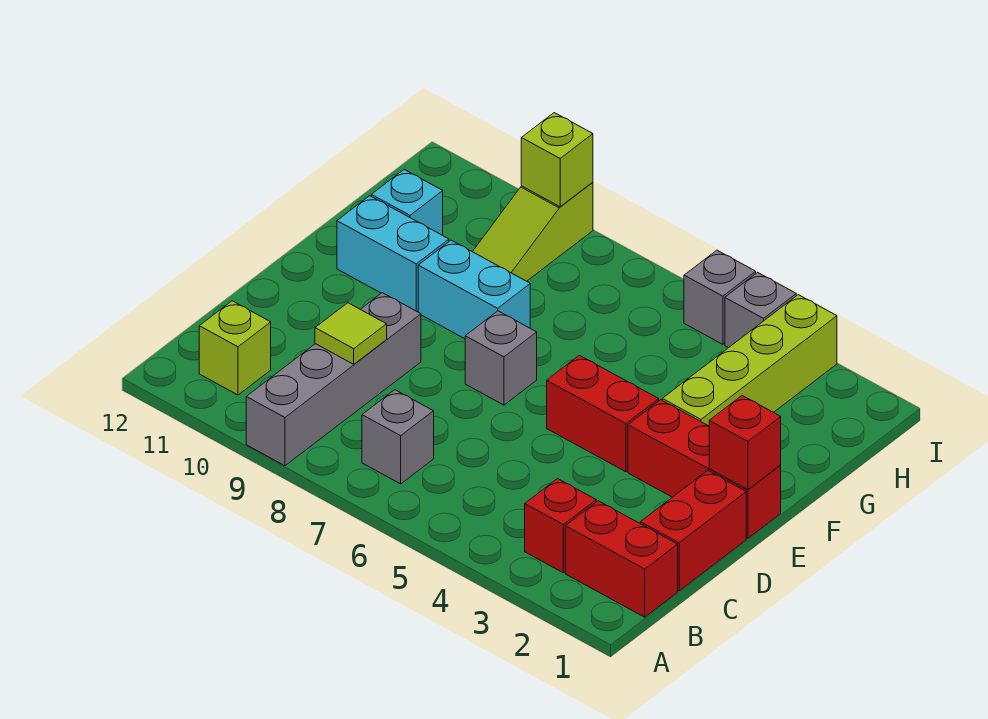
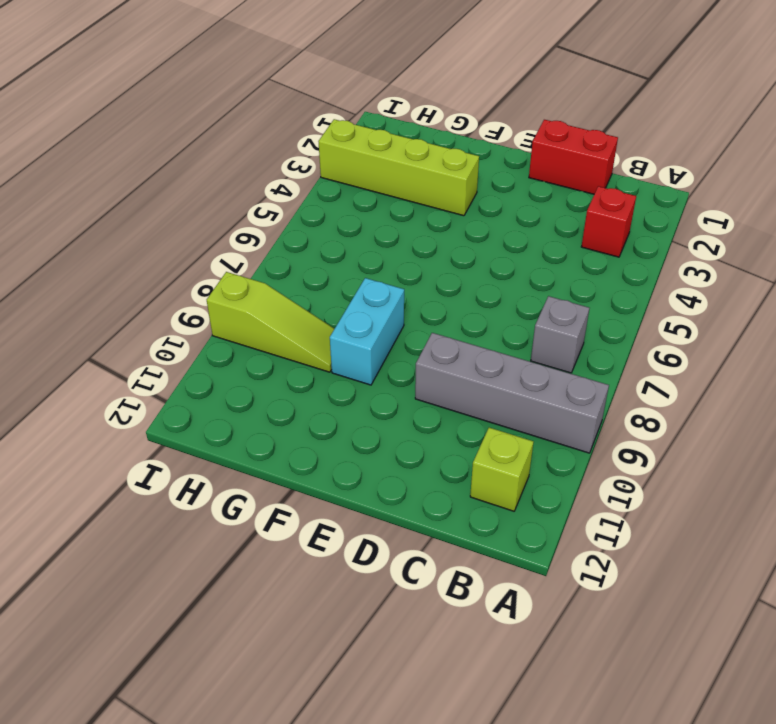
none -> red brick B1:B2 level 1
none -> red brick E1:E3 level 1
none -> red brick E4:E5 level 1

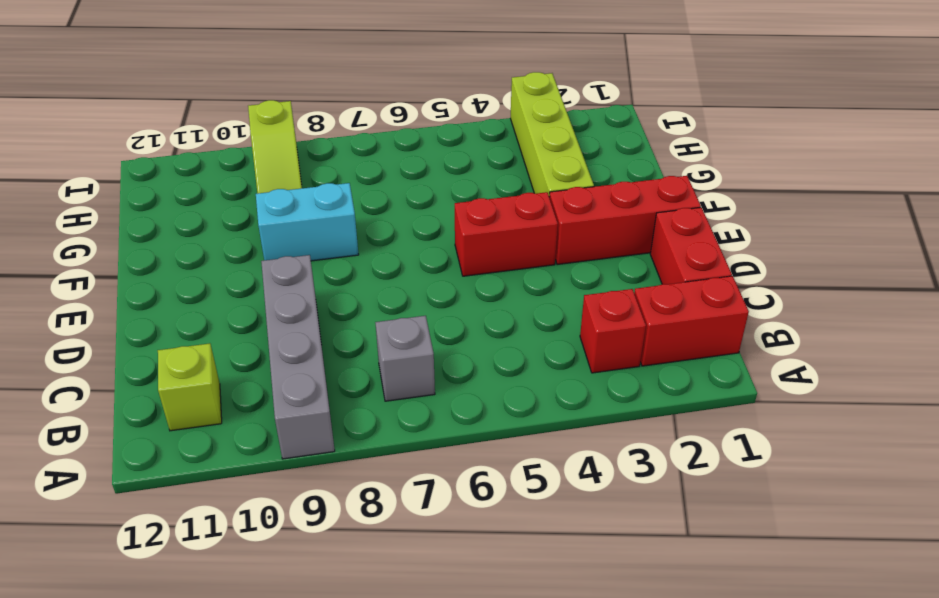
none -> grey brick E7 level 1
none -> cyan brick F10:F11 level 1
none -> cyan brick G11 level 1

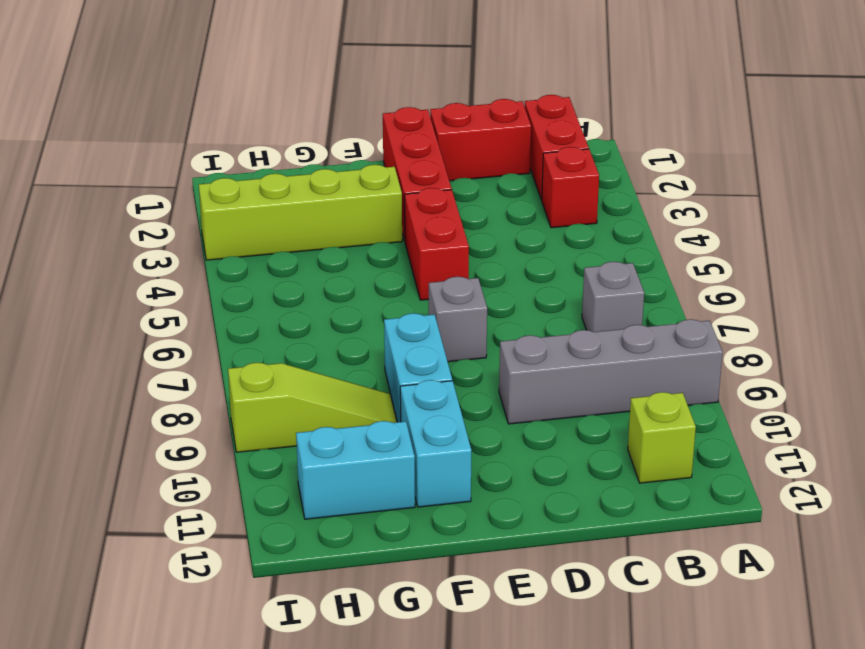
cyan brick G11:H11 level 1 -> cyan brick G11 level 1
none -> grey brick I4 level 1
none -> grey brick I5 level 1
none -> lime tile C9 level 2

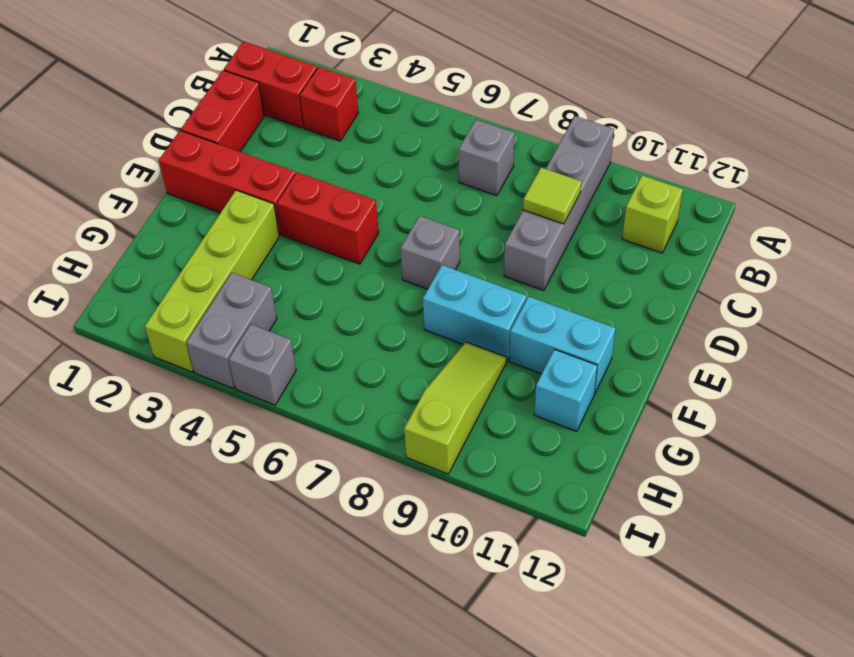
grey brick H4:I4 level 1 -> grey brick I4 level 1
none -> red brick E1 level 2
none -> lime brick I9 level 2

